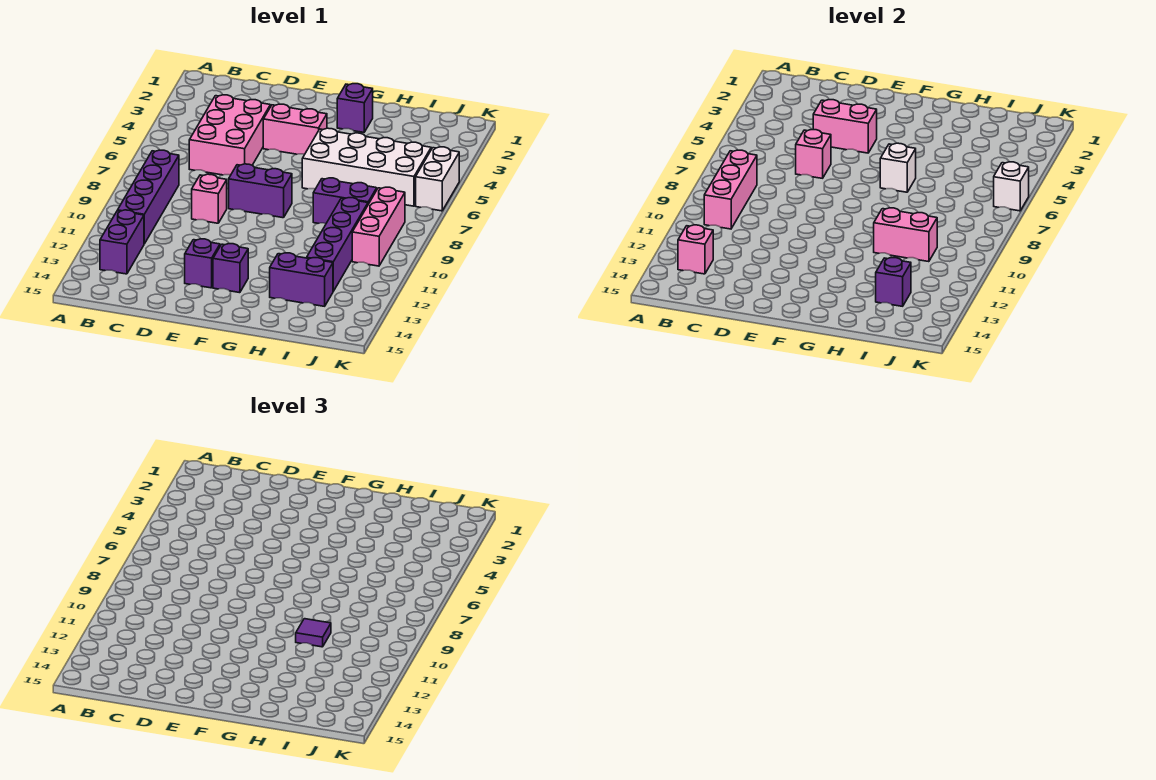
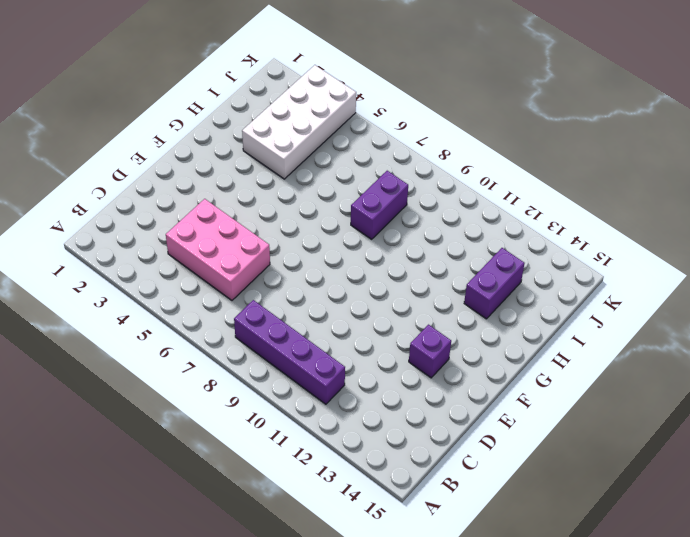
white brick H3:K4 level 1 -> white brick G5:J6 level 1
none -> purple brick B12:B13 level 1
none -> pink brick D9 level 1
none -> pink brick E4:F4 level 1

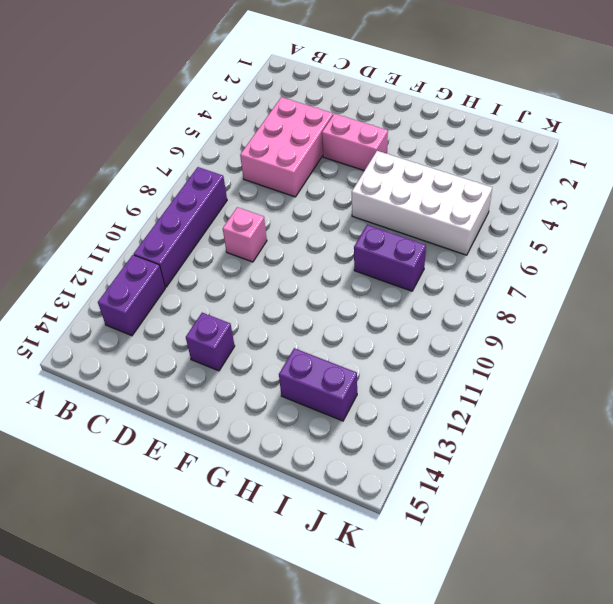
none -> purple brick E8:F8 level 1
none -> purple brick F13 level 1
none -> purple brick G2 level 1

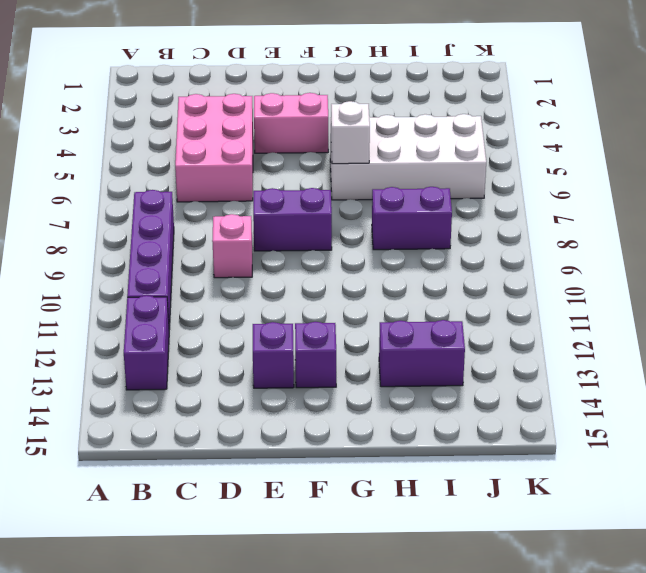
none -> purple brick G2 level 1
none -> purple brick I9:I12 level 1
none -> pink brick J8:J10 level 1

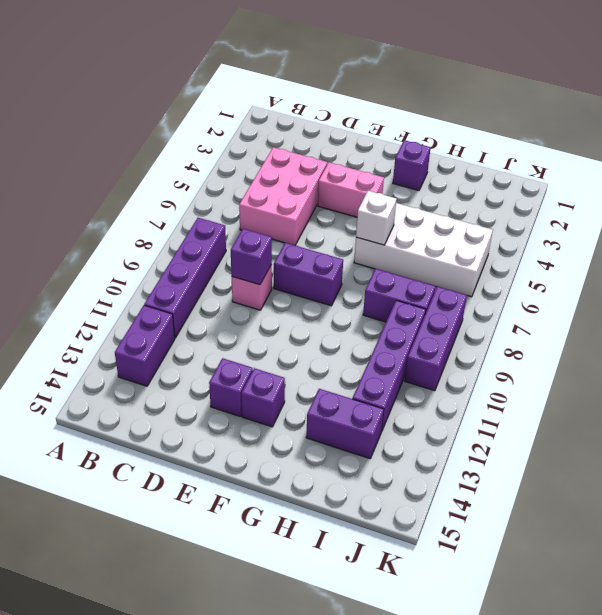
purple brick D9 level 2 -> purple brick I13 level 2
purple brick J8:J10 level 1 -> pink brick J8:J10 level 1
none -> white brick K5:K6 level 1
none -> pink brick B8:B10 level 2
none -> pink brick B13 level 2

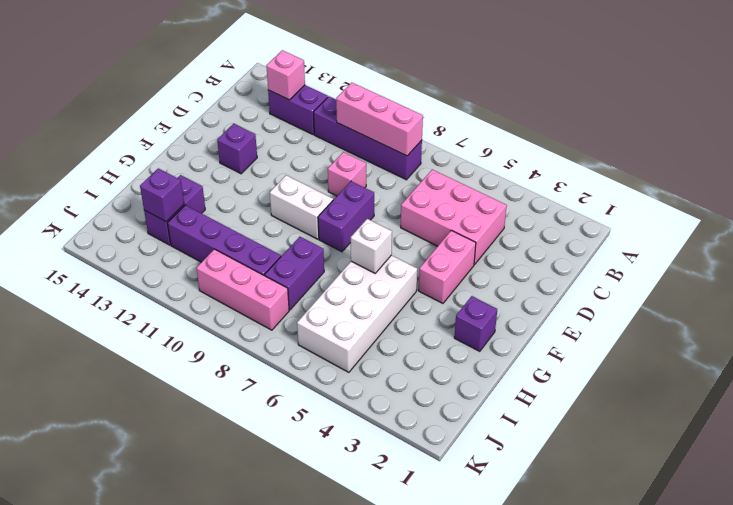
white brick F9:F10 level 1 -> white brick K5:K6 level 1
none -> purple brick F13 level 1
none -> pink brick D4:E4 level 2
none -> pink brick D6 level 2

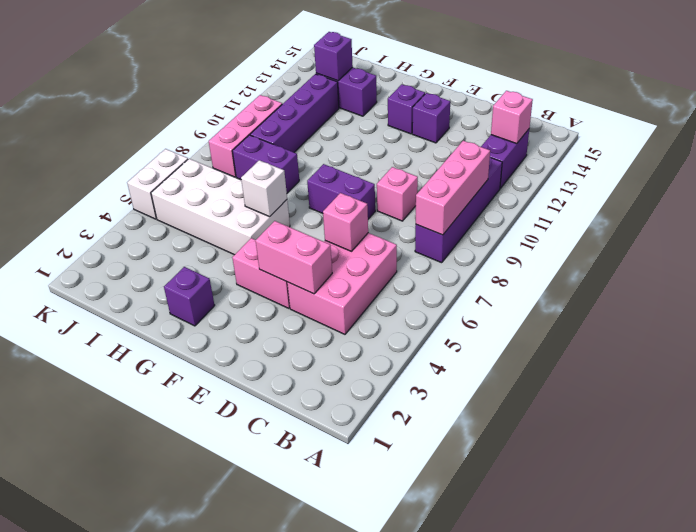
none -> pink brick H10:I10 level 2
none -> white brick K6 level 2
none -> purple tile H10 level 3

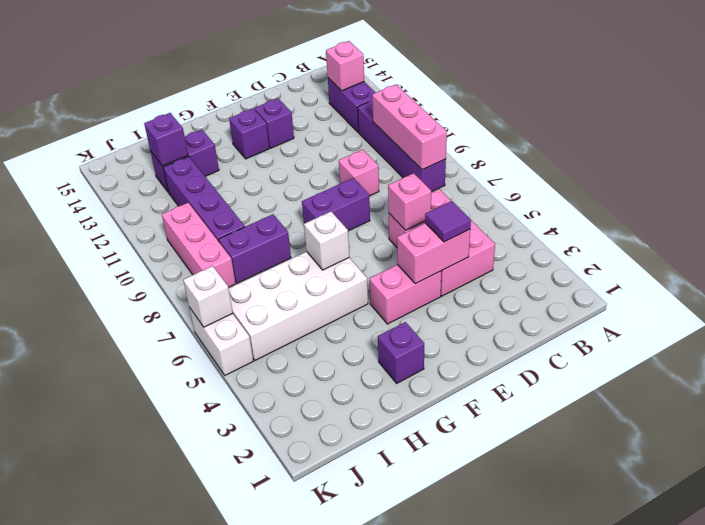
purple tile D4 level 3 -> purple tile H10 level 3
none -> pink brick H10:I10 level 2

